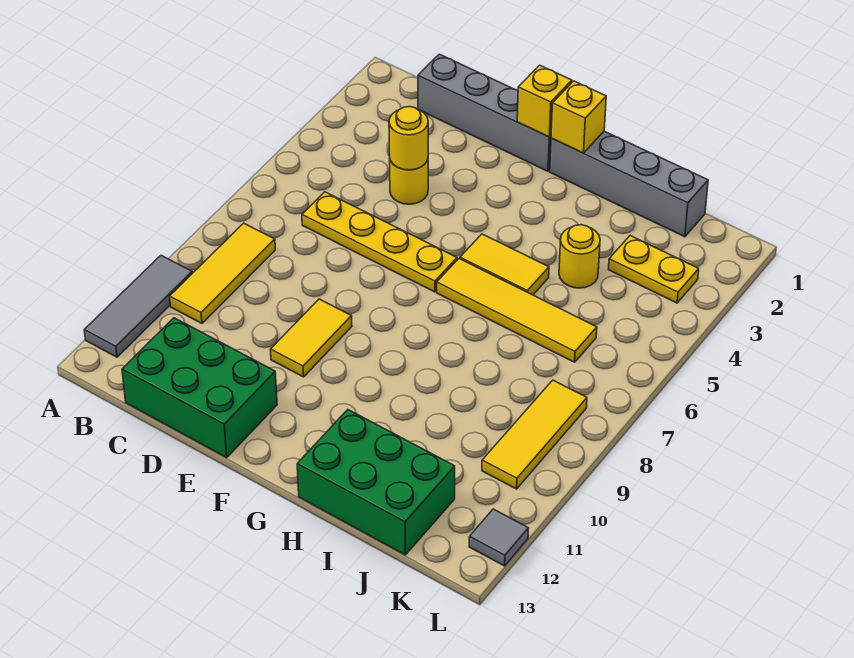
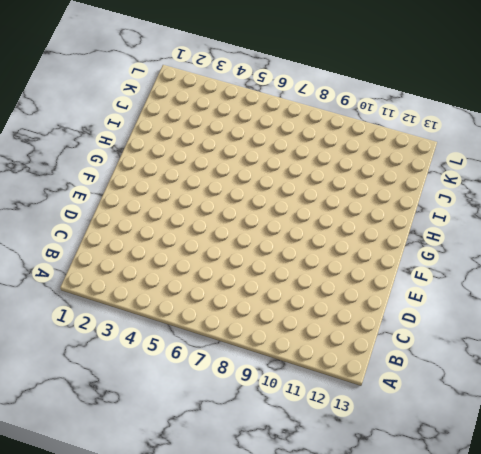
none -> grey tile A10:A12 level 1
none -> yellow tile B8:B10 level 1
none -> grey brick C1:F1 level 1

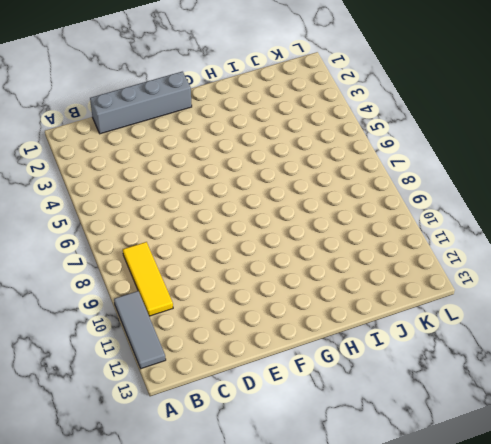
none -> yellow plate C6:F6 level 1
none -> green brick C12:E13 level 1
none -> yellow round brick D4 level 1

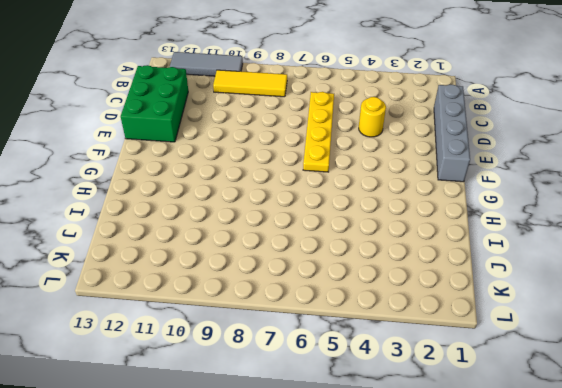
none -> yellow tile E9:E10 level 1
none -> grey brick G1:J1 level 1
none -> yellow tile G5:H5 level 1

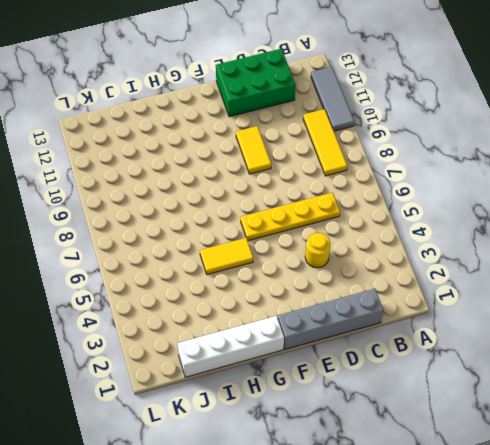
white brick G1:J1 level 1 -> grey brick G1:J1 level 1
none -> yellow tile G6:J6 level 1
none -> green brick H12:J13 level 1
none -> yellow round brick I4 level 1

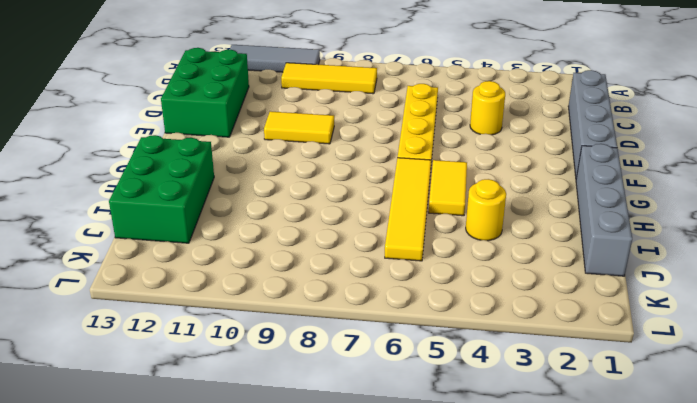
none -> yellow plate J3:K3 level 1
none -> yellow tile K8:K10 level 1
none -> grey tile L12 level 1

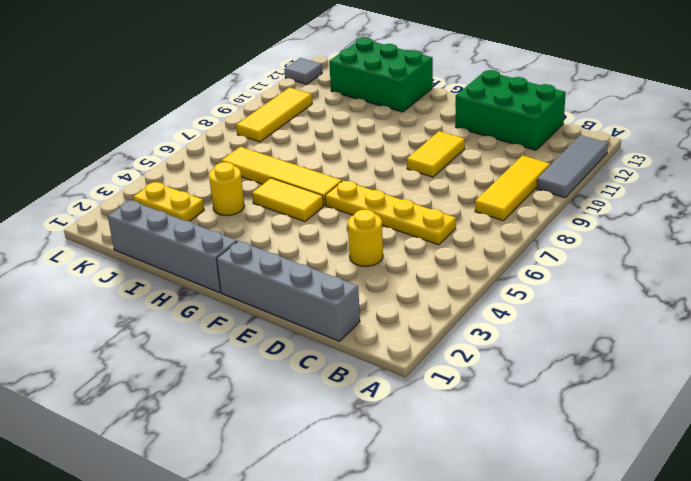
none -> yellow round brick D4 level 2
none -> yellow brick F1 level 2
none -> yellow brick G1 level 2

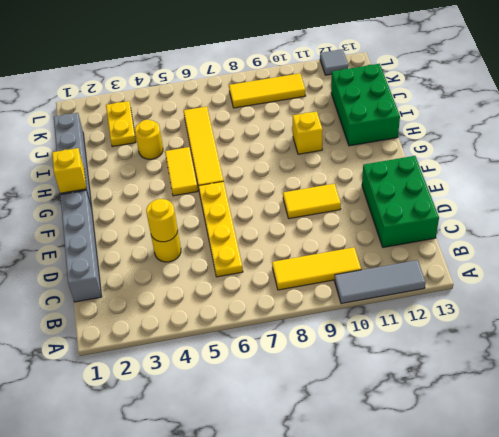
yellow brick H10 level 1 -> yellow brick F1 level 2

